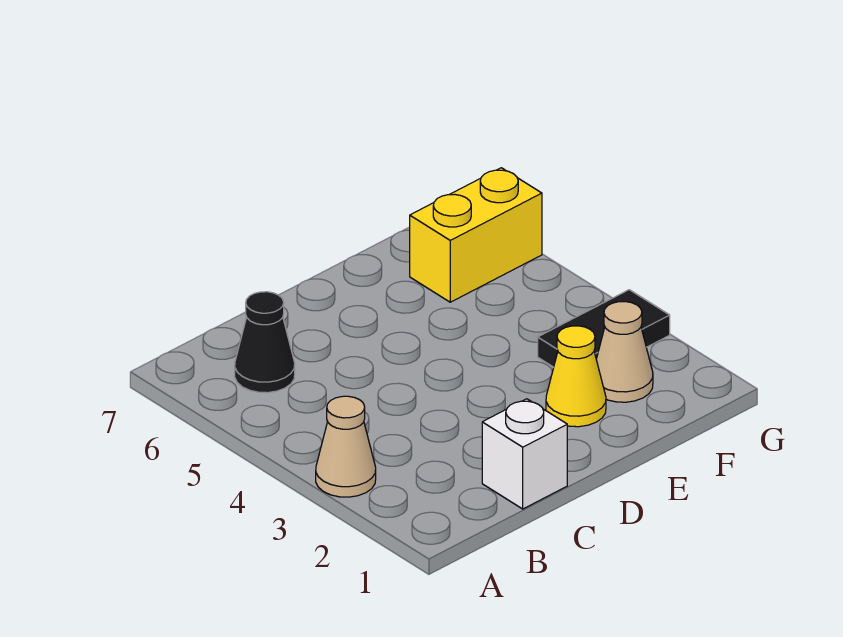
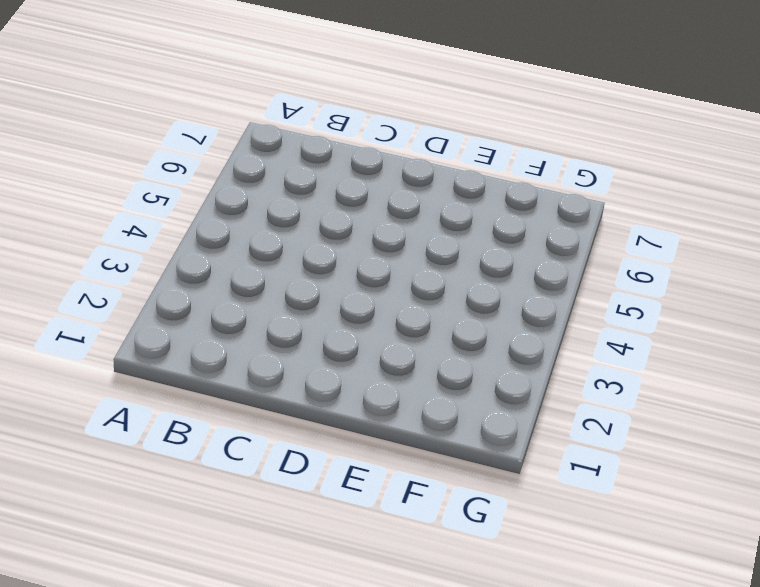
none -> tan cone A3 level 1
none -> black cone B6 level 1

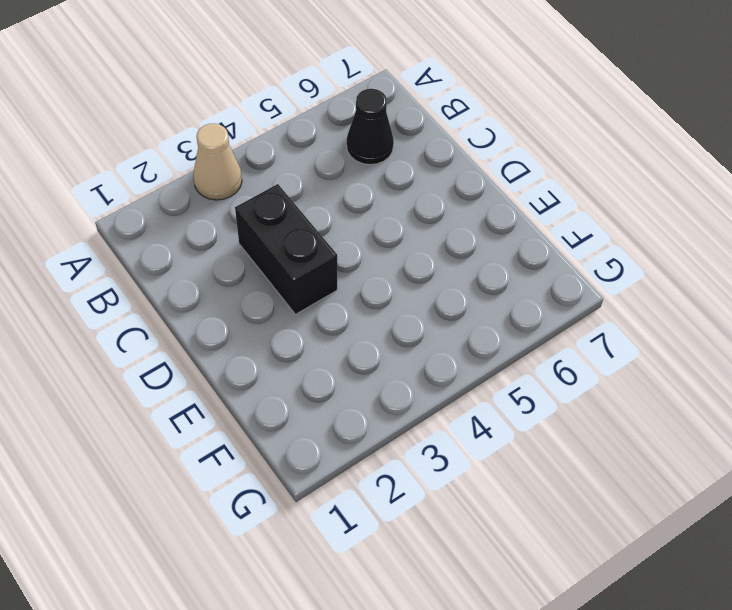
black brick C3:D3 level 1 -> none
none -> white brick C1 level 1
none -> yellow cone E2 level 1

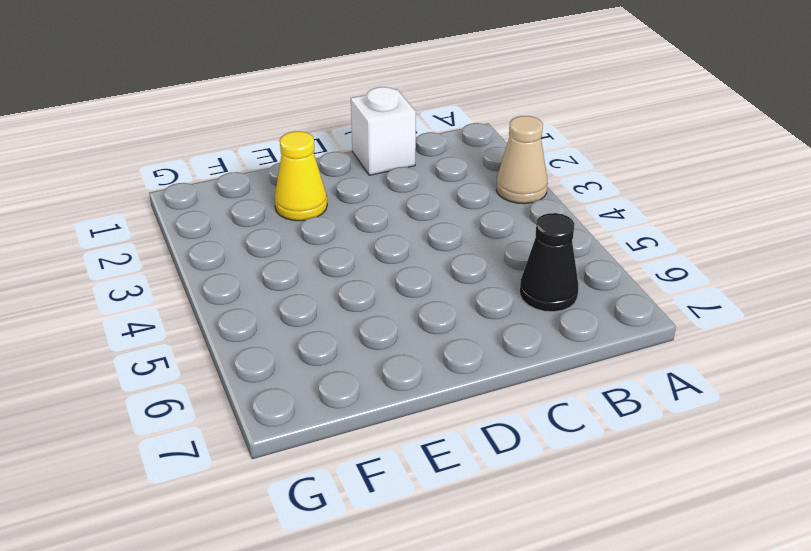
none -> tan cone F2 level 1
none -> black tile F3:G3 level 1

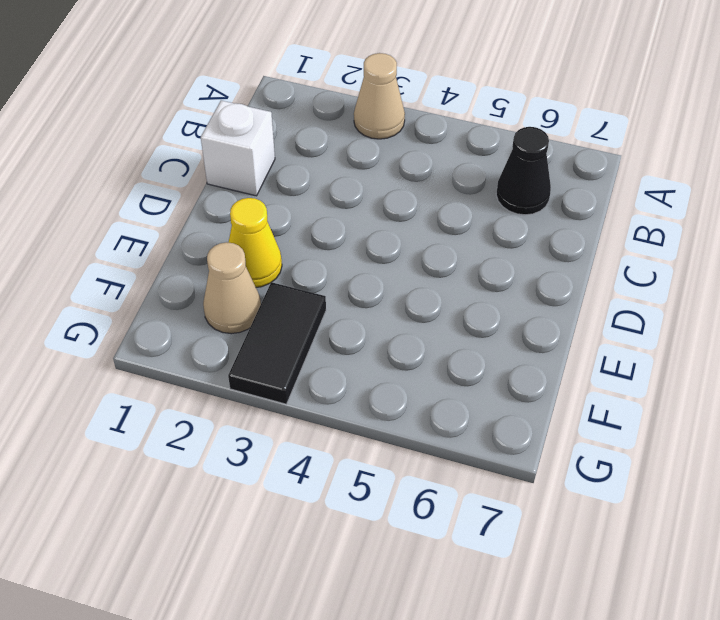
none -> yellow brick F6:G6 level 1

